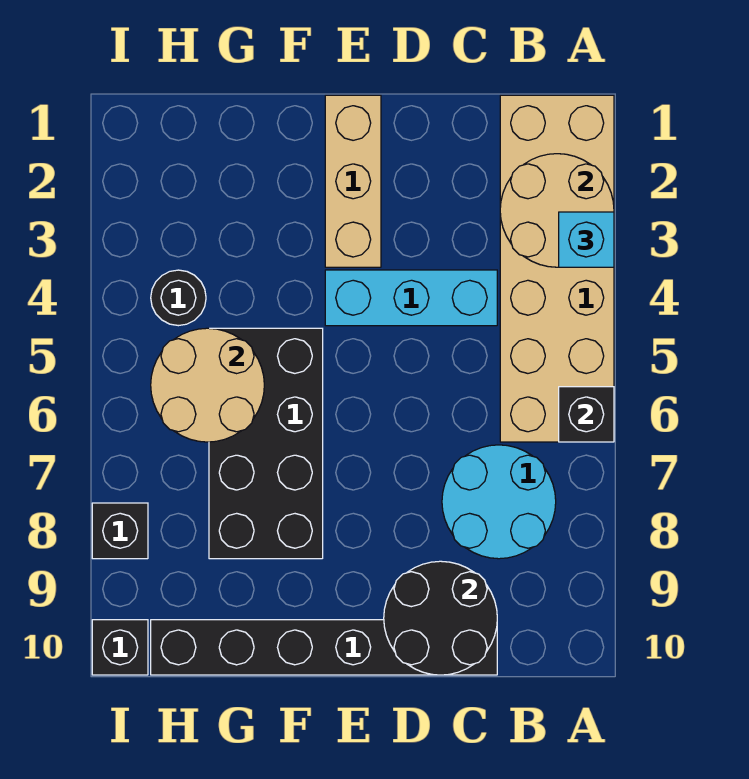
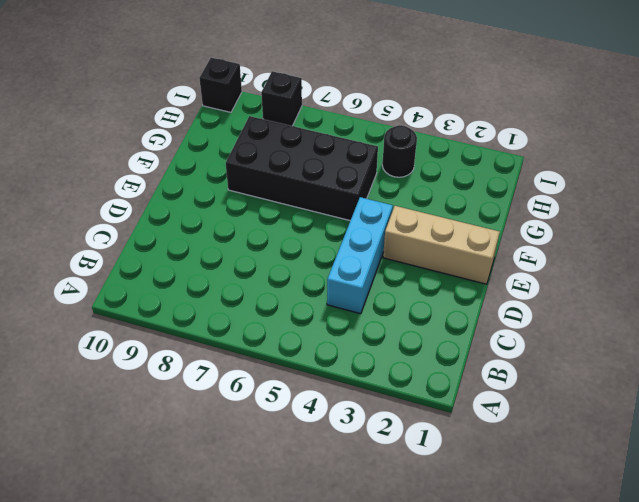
none -> tan brick A1:B6 level 1
none -> cyan round brick B7:C8 level 1
none -> black brick C10:H10 level 1

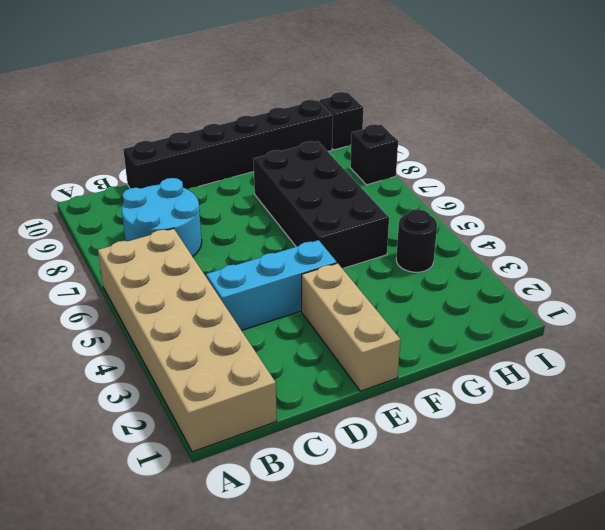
none -> tan round brick A2:B3 level 2
none -> black brick A6 level 2
none -> black round brick C9:D10 level 2

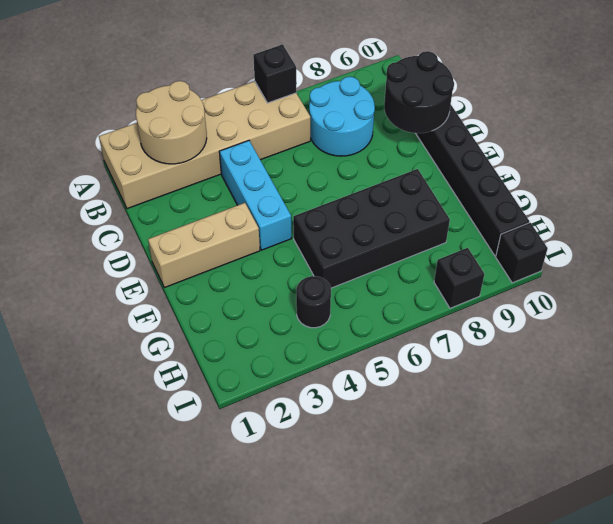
none -> tan round brick G5:H6 level 2
none -> cyan brick A3 level 3

